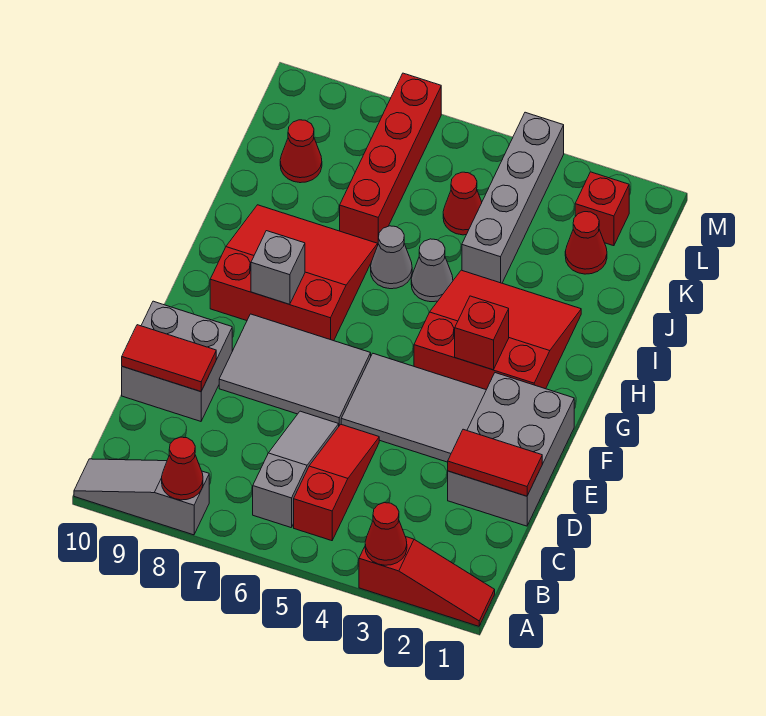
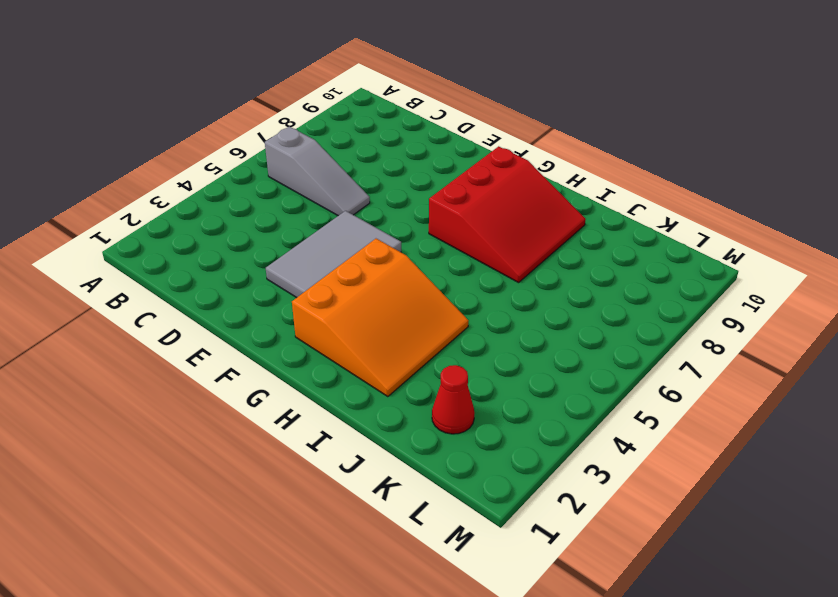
orange slope G2:I4 level 1 top G -> red slope G2:I4 level 1 top G
none -> red slope A1:A3 level 1 top 3
none -> grey slope A8:A10 level 1 top 8
none -> red slope B5:D5 level 1 top B

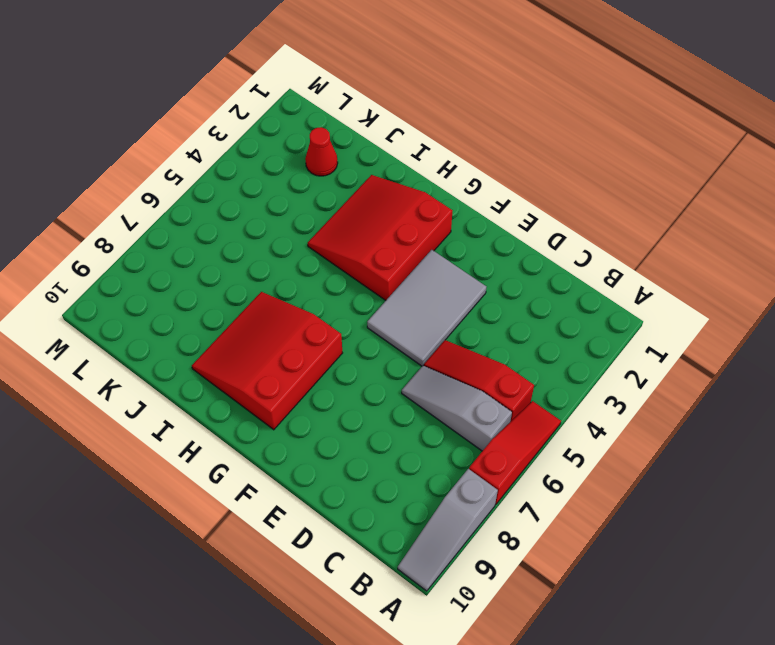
red slope A5:A7 level 1 top 7 -> red slope A1:A3 level 1 top 3
none -> grey brick D1:F2 level 1
none -> grey brick D9:E10 level 1
none -> grey tile E6:F8 level 1

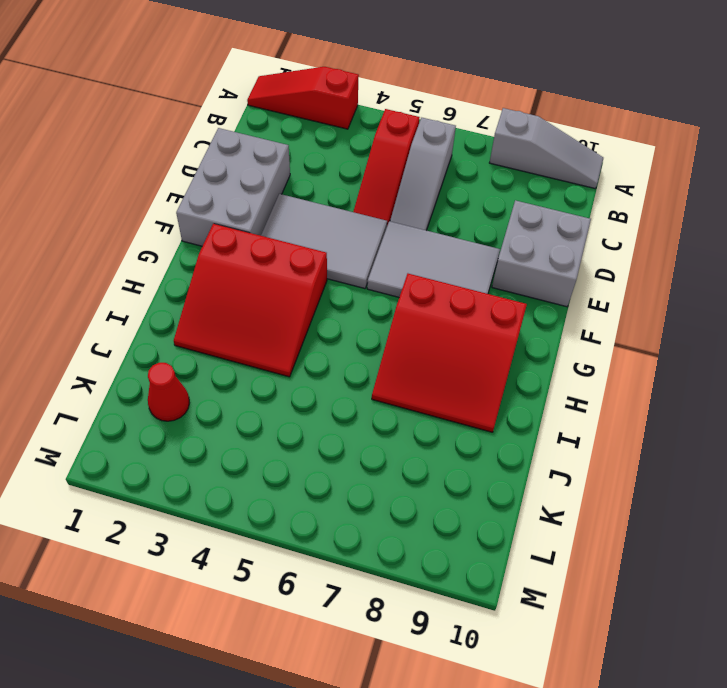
none -> grey cone I5 level 1
none -> grey cone I6 level 1
none -> grey brick J4:M4 level 1

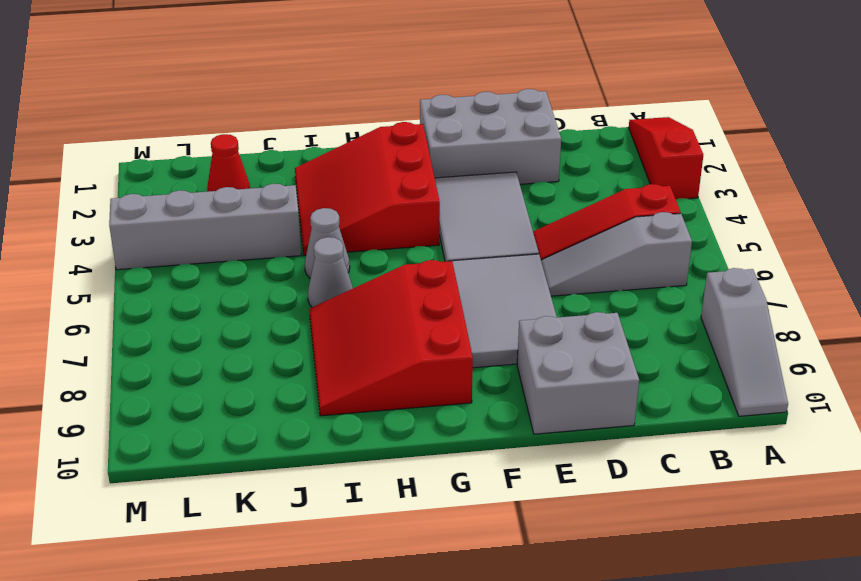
none -> red brick J7:M7 level 1
none -> red cone K5 level 1
none -> red cone K9 level 1

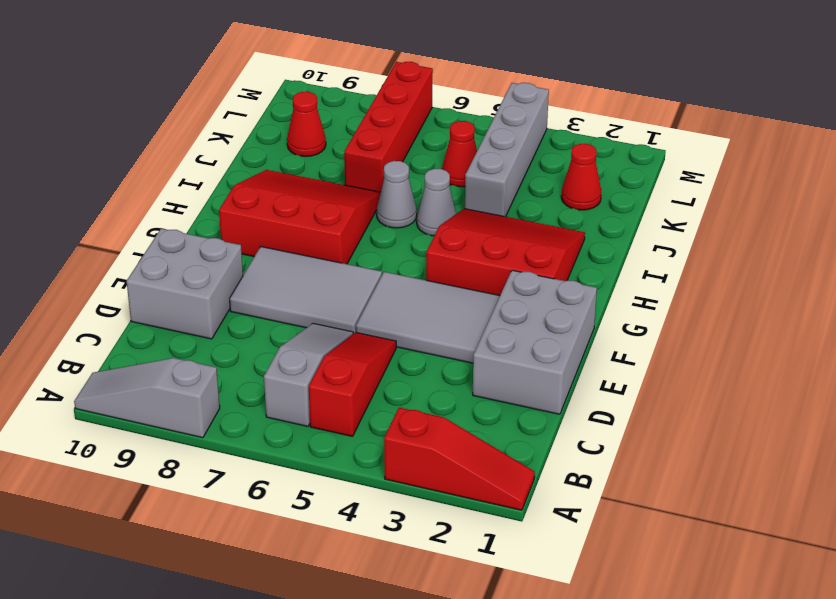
none -> red brick L2 level 1
none -> red cone A3 level 2
none -> red cone A8 level 2

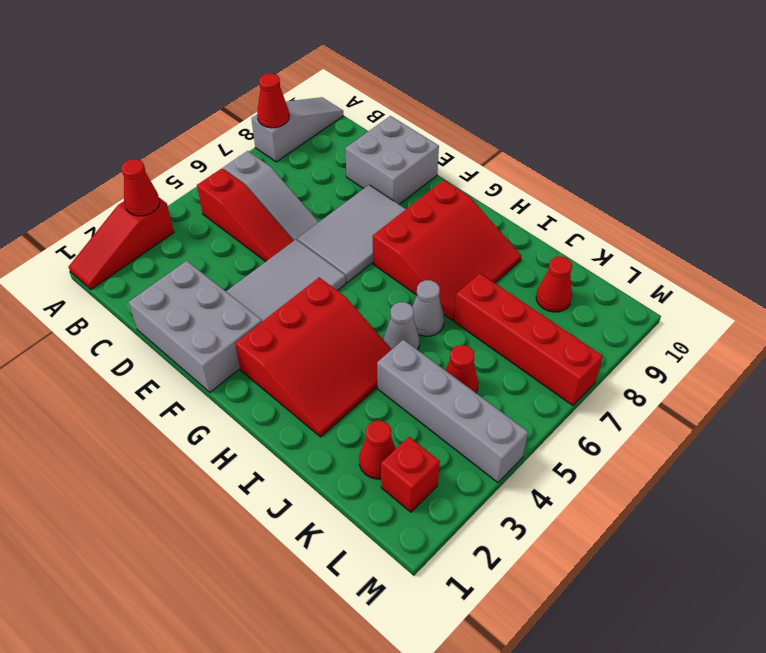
none -> red tile D1:D2 level 2
none -> red tile D9:D10 level 2
none -> red brick G3 level 2

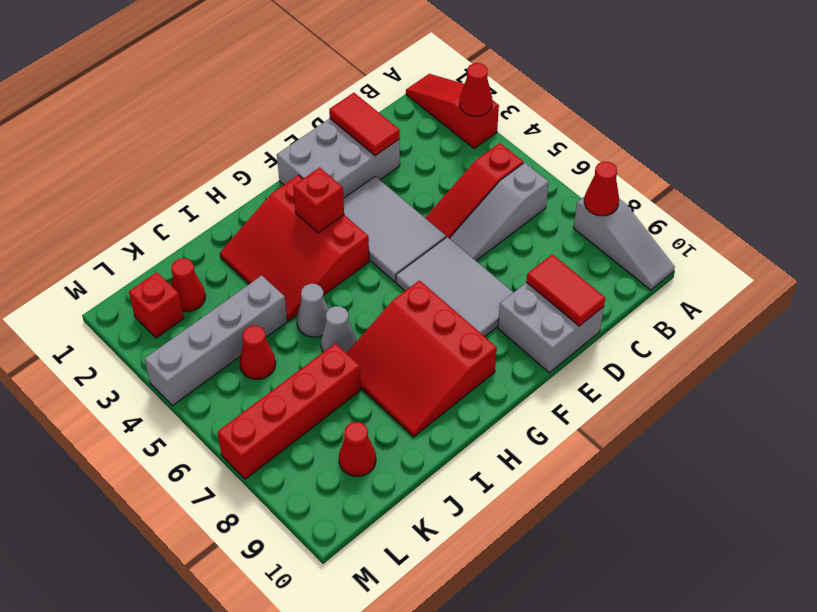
none -> grey brick G8 level 2

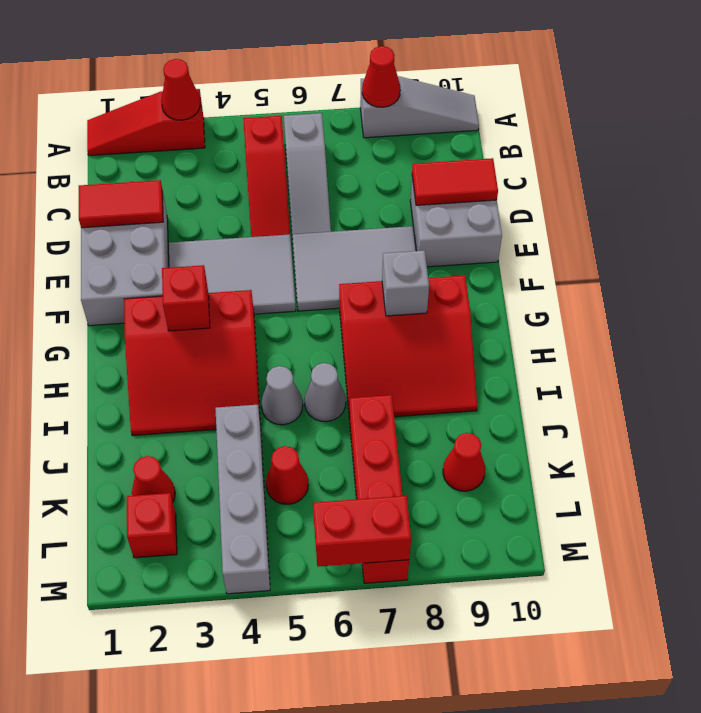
red brick M6:M7 level 2 -> none

